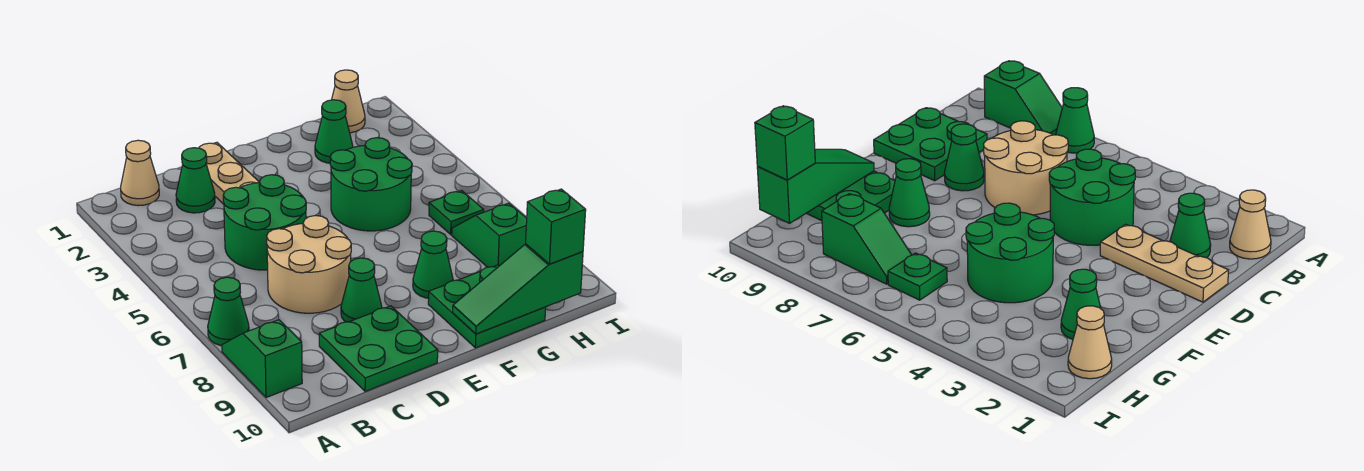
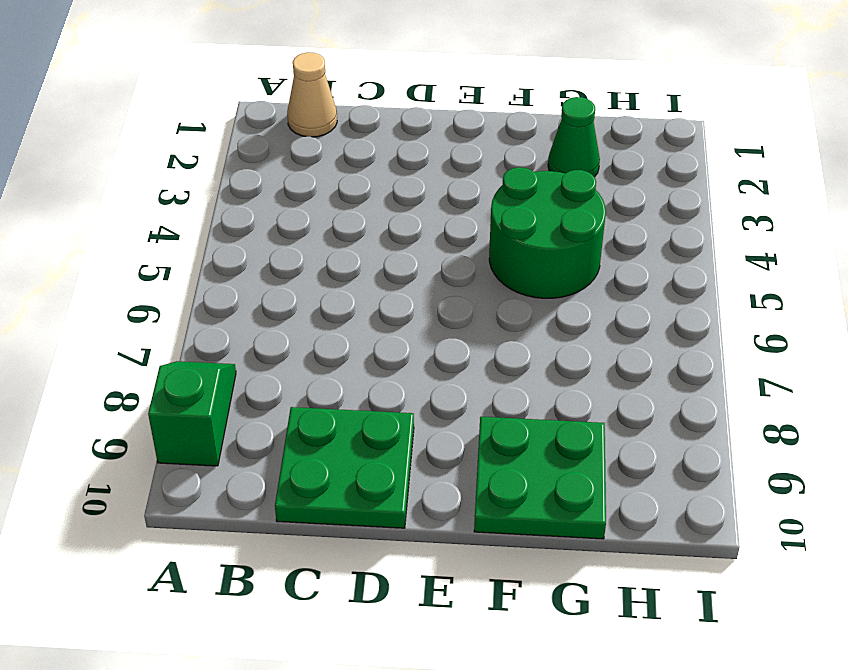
none -> green cone A7 level 1
none -> green cone C2 level 1
none -> green round brick C4:D5 level 1

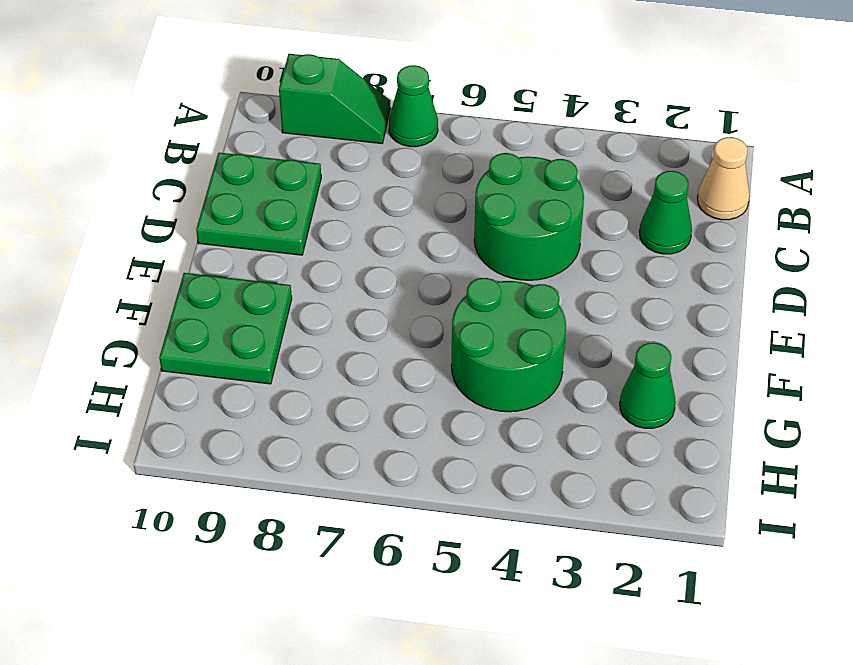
none -> tan round brick C6:D7 level 1
none -> tan plate D1:D3 level 1
none -> green cone D8 level 1

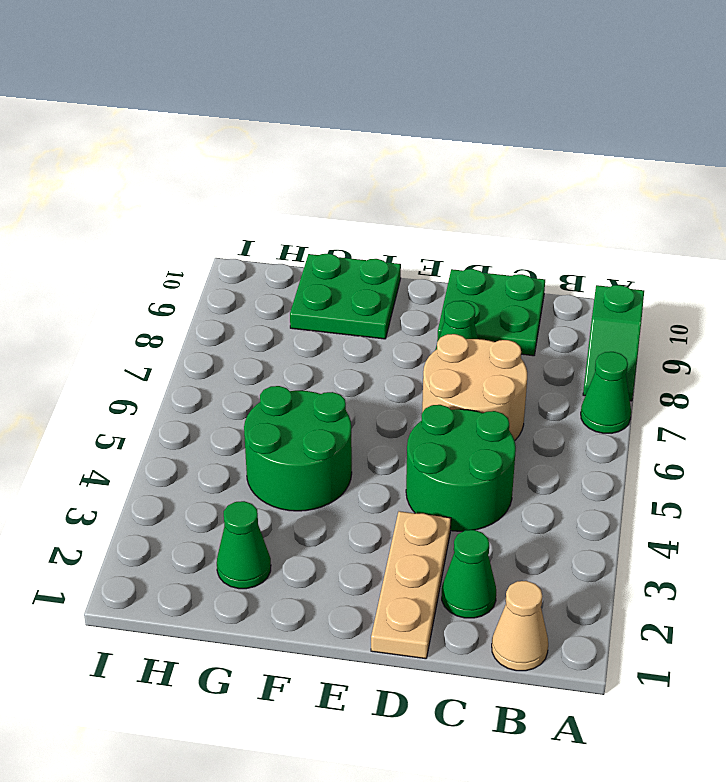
none -> green cone F8 level 1
none -> tan cone H1 level 1
none -> green plate H6 level 1

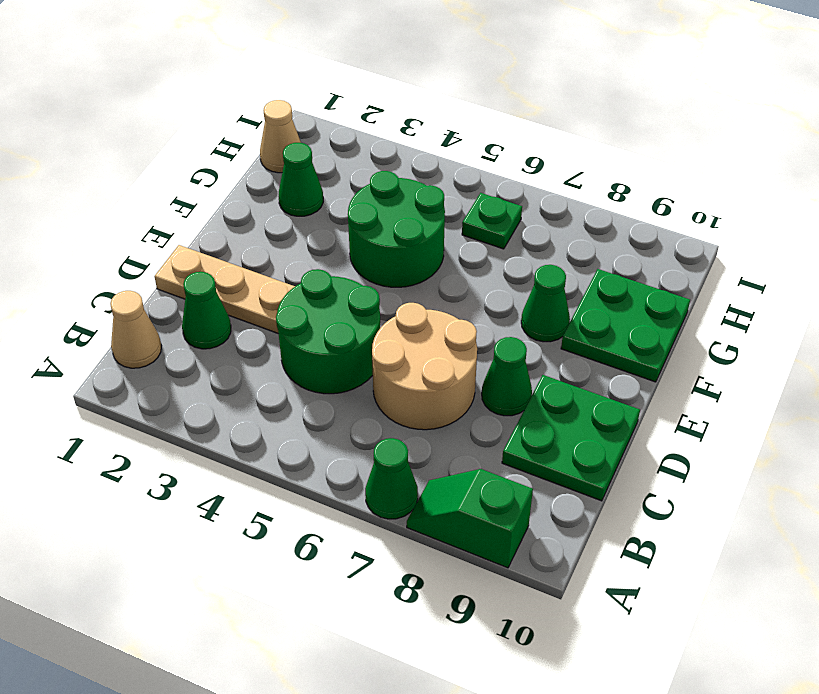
none -> green slope H7:H8 level 1 top 8
none -> green slope F10:H10 level 2 top H
none -> green brick H10 level 3

